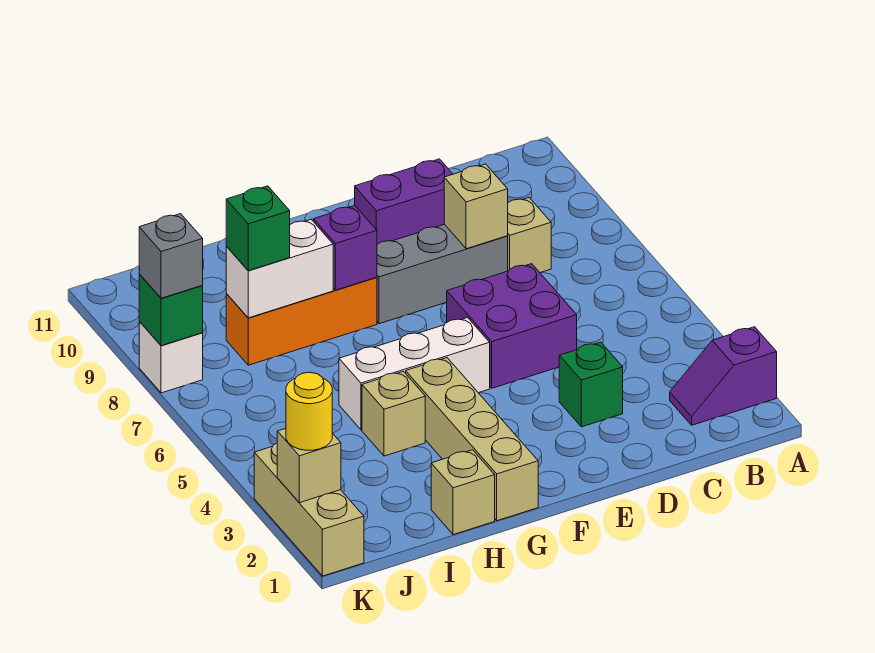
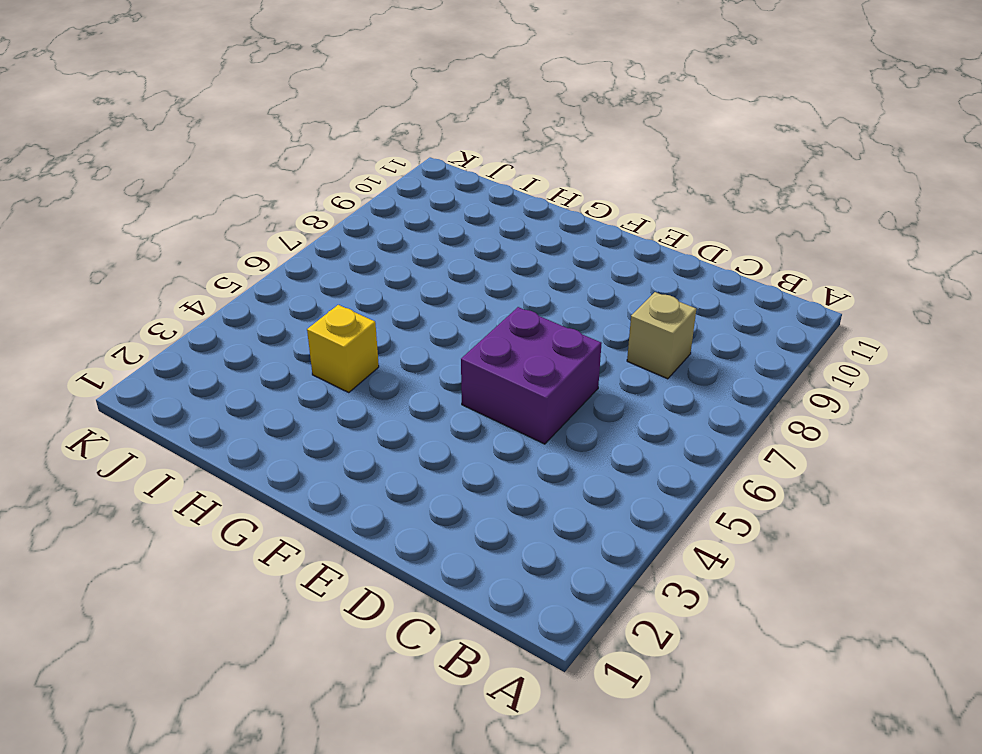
yellow brick H4 level 1 -> tan brick H4 level 1
none -> purple slope A2:B2 level 1 top A
none -> green brick D3 level 1
none -> grey brick D8:F8 level 1

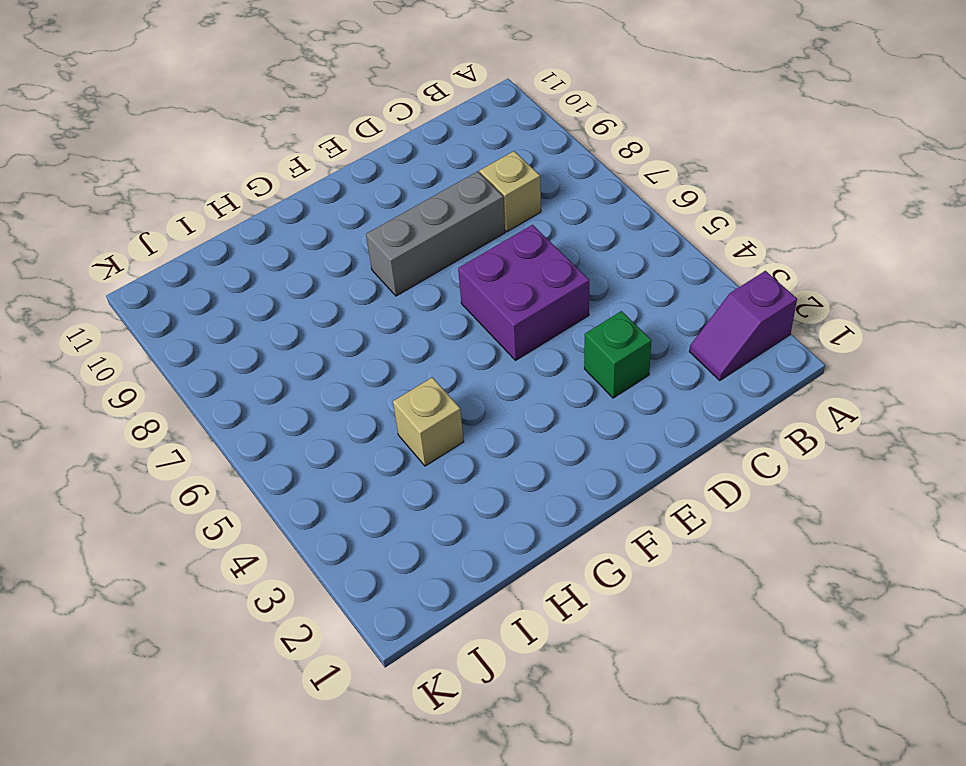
none -> purple brick D10:E10 level 1
none -> white brick F5:H5 level 1
none -> tan brick G1:G4 level 1

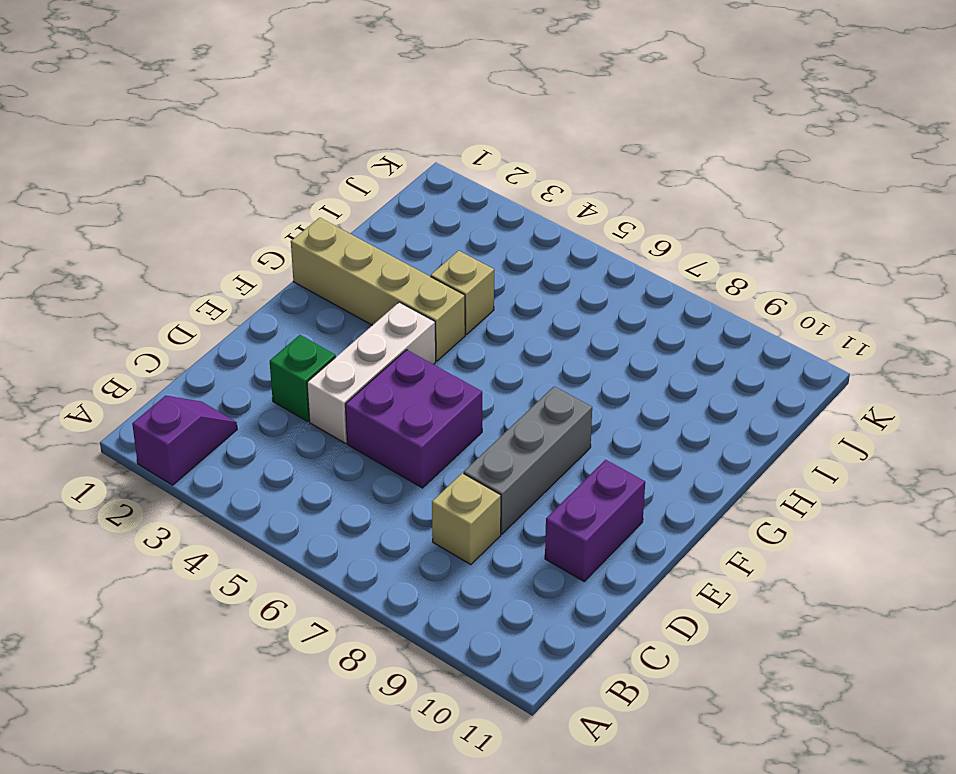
white brick D4:F4 level 1 -> white brick F5:H5 level 1
none -> orange brick G8:I8 level 1
none -> tan brick H1 level 1
none -> tan brick K1:K3 level 1

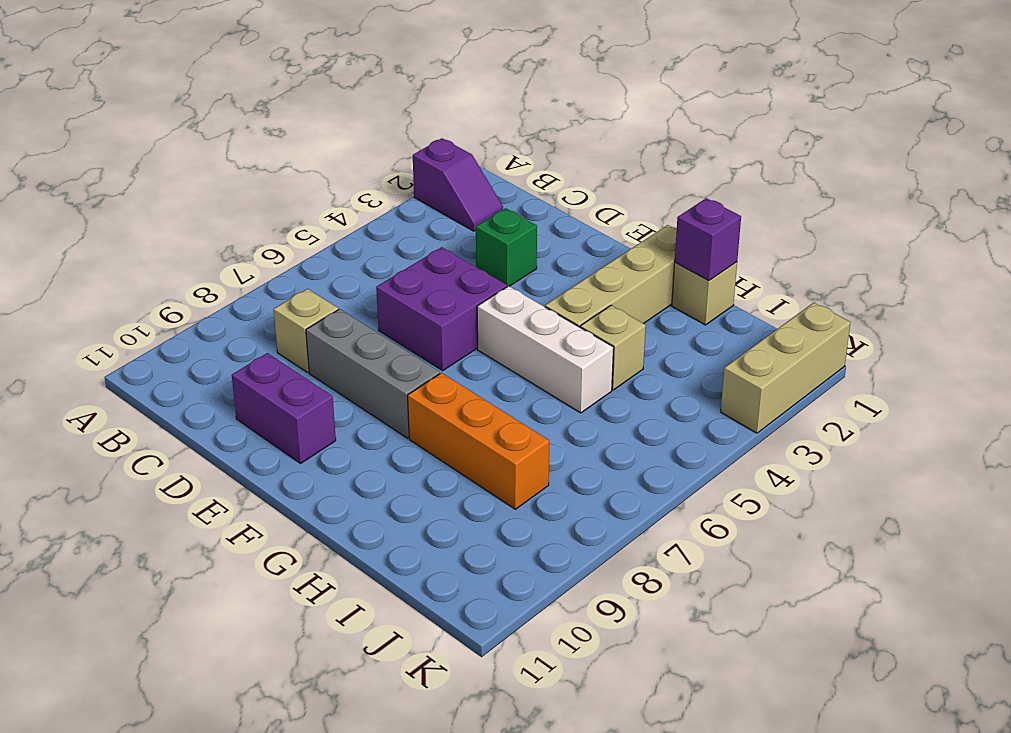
purple brick H1 level 2 -> purple brick G8 level 2
none -> white brick K8 level 1
none -> tan brick D8 level 2
none -> white brick H8:I8 level 2

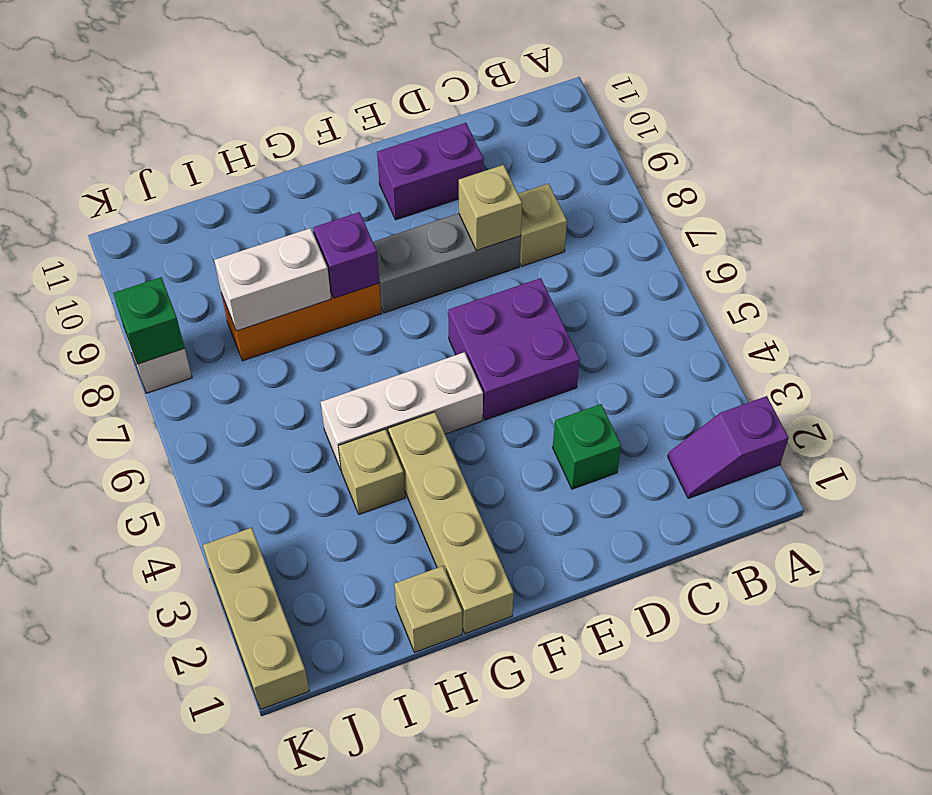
none -> tan brick K2 level 2
none -> green brick I8 level 3
none -> yellow round brick K2 level 3

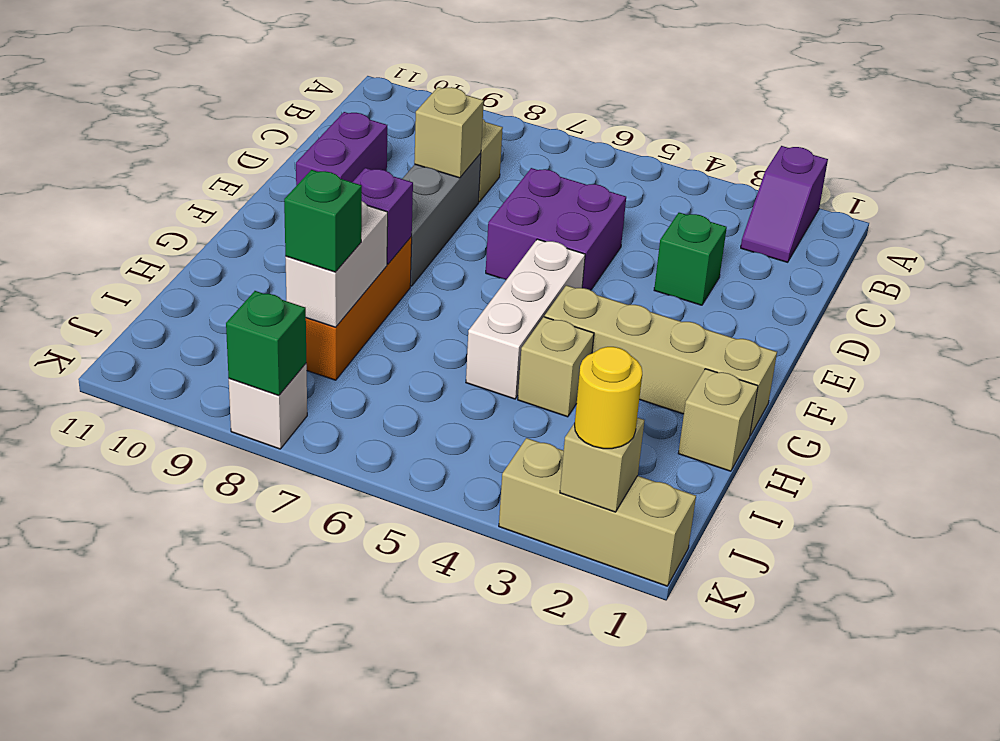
none -> grey brick K8 level 3

